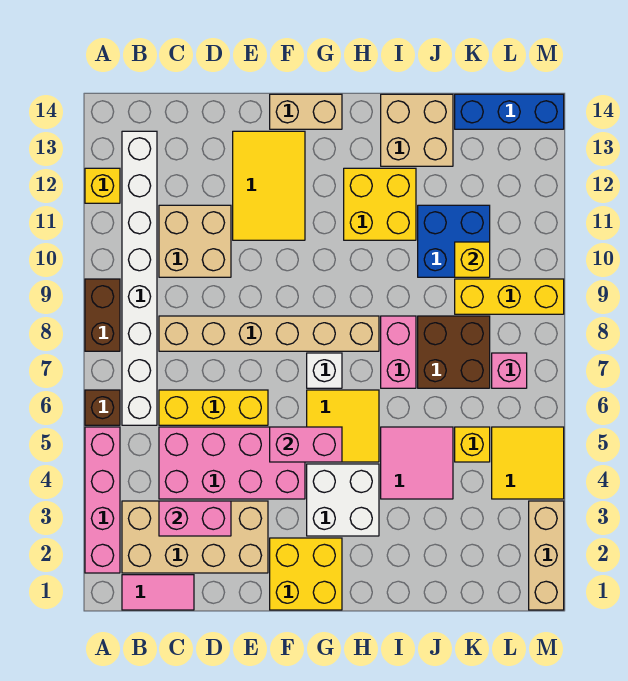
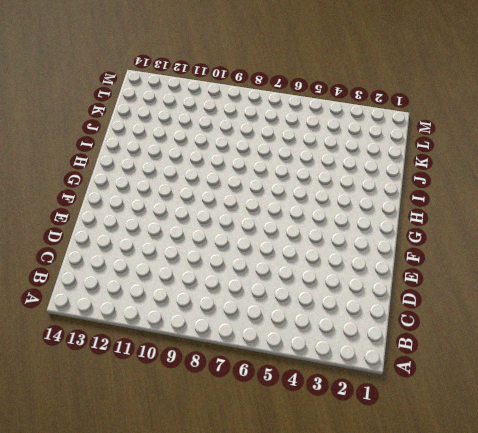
none -> pink brick A2:A5 level 1
none -> brown brick A6 level 1
none -> brown brick A8:A9 level 1
none -> yellow brick A12 level 1

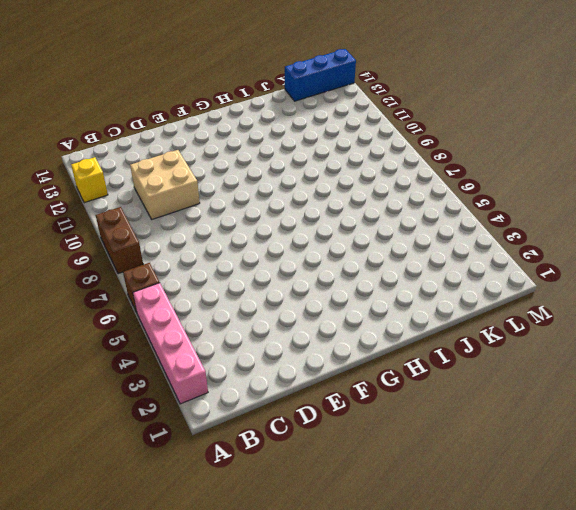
none -> pink tile B1:C1 level 1
none -> tan brick B2:E3 level 1
none -> white brick B6:B13 level 1
none -> pink brick C4:F5 level 1

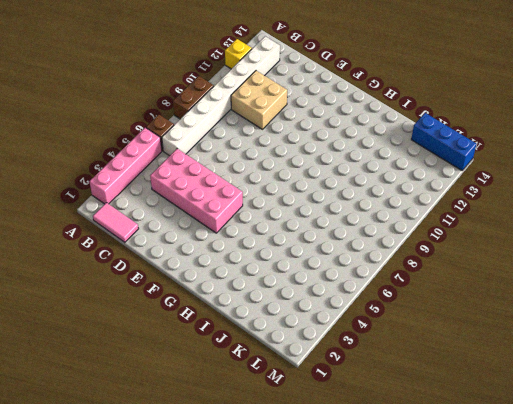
none -> tan brick B2:E3 level 1
none -> yellow brick C6:E6 level 1
none -> tan brick C8:H8 level 1
none -> yellow tile E11:F13 level 1

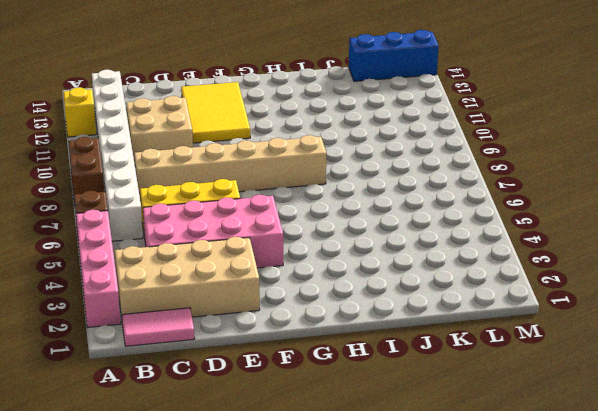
none -> yellow brick F1:G2 level 1
none -> tan brick F14:G14 level 1
none -> white brick G3:H4 level 1
none -> yellow tile G5:H6 level 1

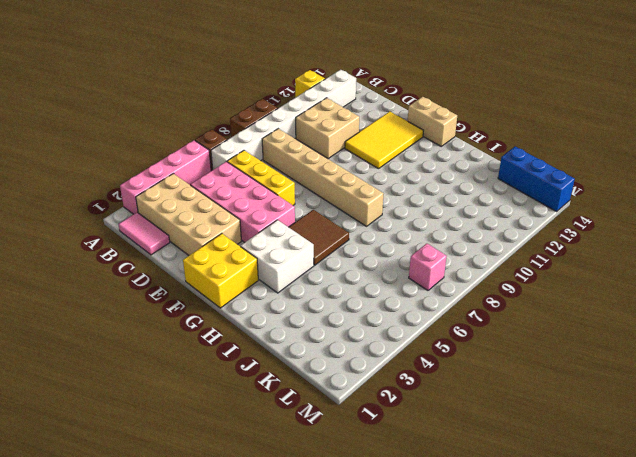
brown tile G5:H6 level 1 -> yellow tile G5:H6 level 1
none -> white brick G7 level 1
none -> yellow brick H11:I12 level 1
none -> pink tile I4:J5 level 1
none -> pink brick I7:I8 level 1

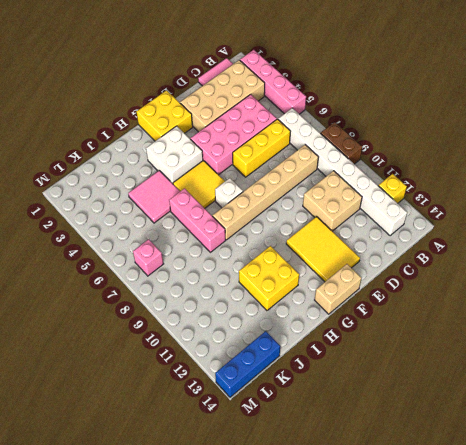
pink brick I6:I8 level 1 -> pink brick I7:I8 level 1
none -> brown brick A6 level 1
none -> tan brick I13:J14 level 1
none -> brown brick J7:K8 level 1
none -> blue brick J10:K11 level 1

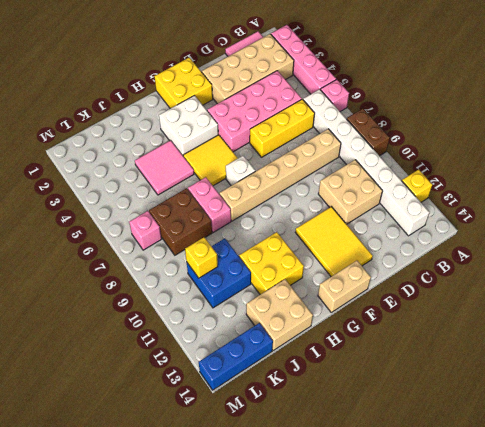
pink brick A6 level 1 -> brown brick A6 level 1
none -> yellow brick K5 level 1
none -> yellow brick K9:M9 level 1
none -> yellow tile L4:M5 level 1
none -> tan brick M1:M3 level 1

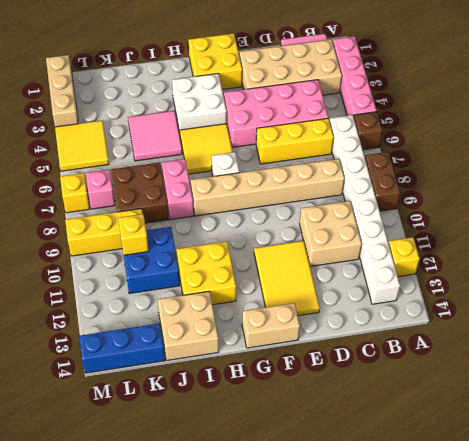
yellow brick M7 level 1 -> yellow brick K5 level 1
none -> pink brick C3:D3 level 2
none -> pink brick F5:G5 level 2

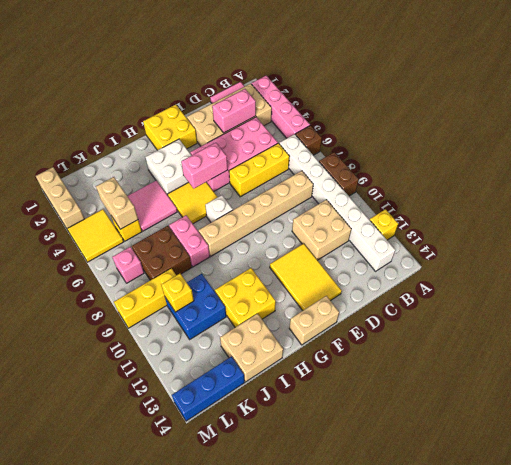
tan brick K4:K5 level 2 -> none

